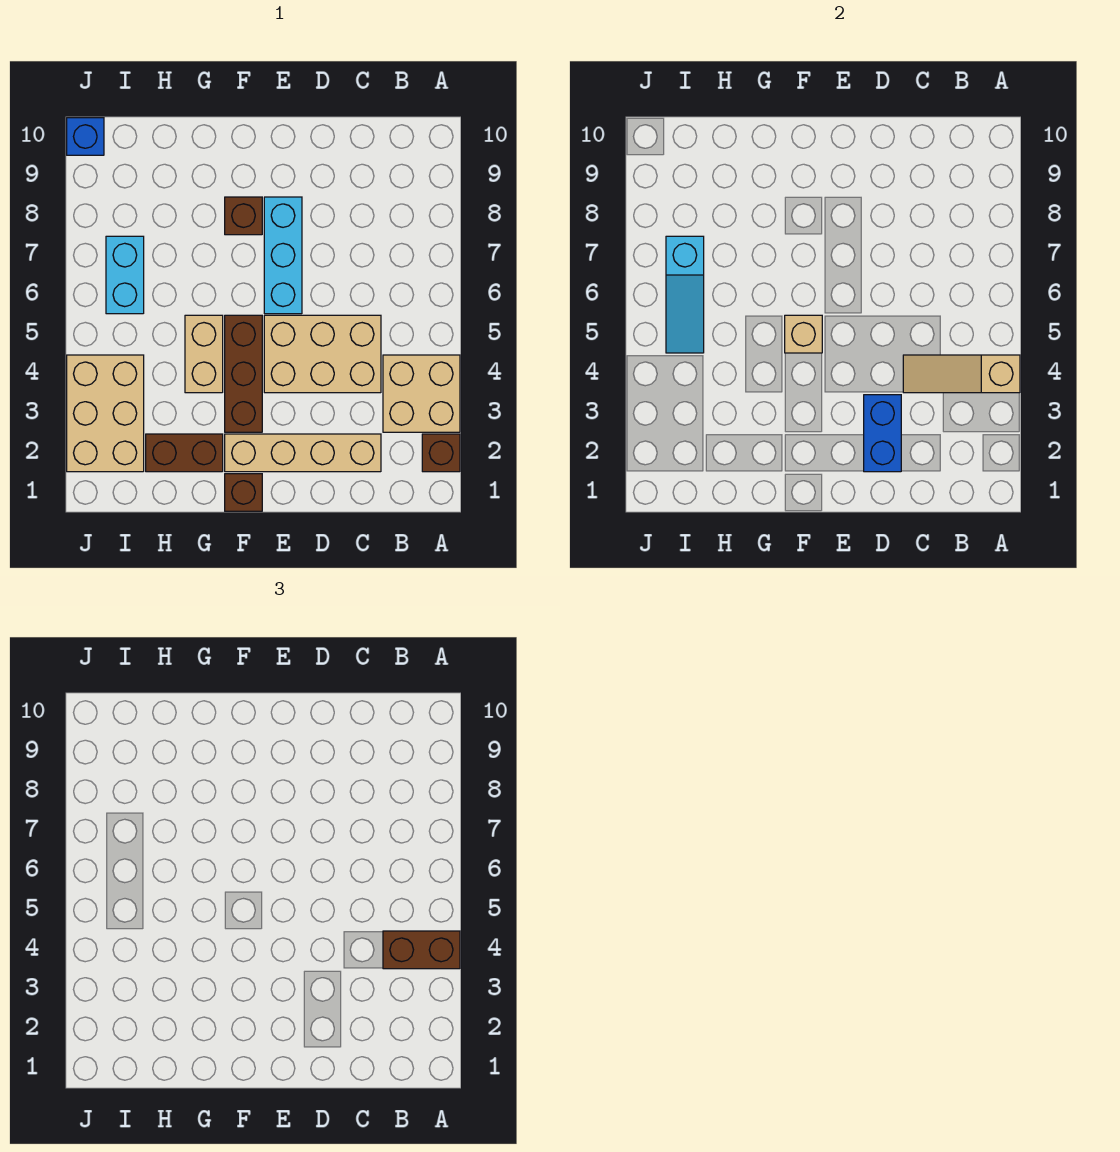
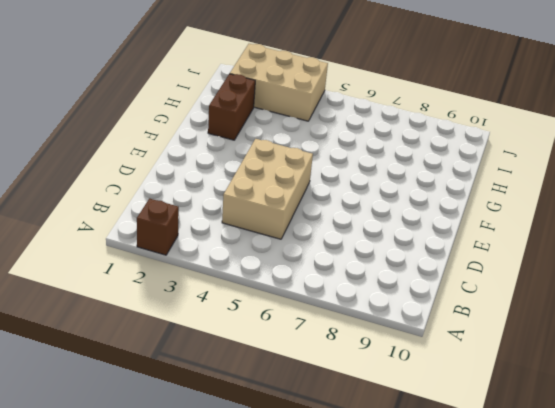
none -> tan brick A3:B4 level 1
none -> tan brick C2:F2 level 1
none -> cyan brick E6:E8 level 1

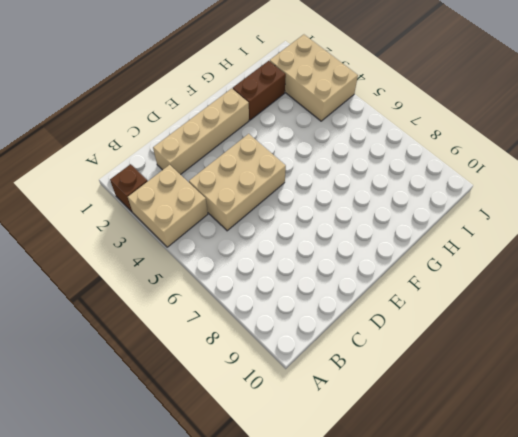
none -> cyan brick E6:E8 level 1
none -> brown brick F1 level 1
none -> brown brick F3:F5 level 1

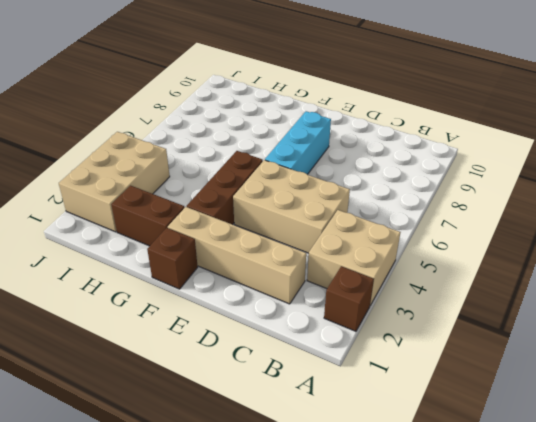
none -> brown brick F8 level 1
none -> tan brick G4:G5 level 1
none -> cyan brick I6:I7 level 1

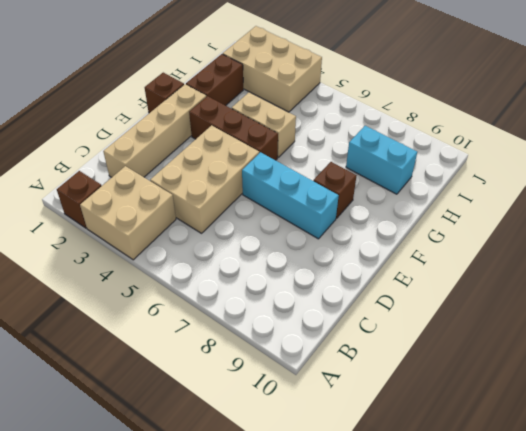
cyan brick H8:H9 level 1 -> cyan brick I6:I7 level 1
none -> blue brick J10 level 1
none -> tan slope A4:C4 level 2 top A
none -> blue brick D2:D3 level 2

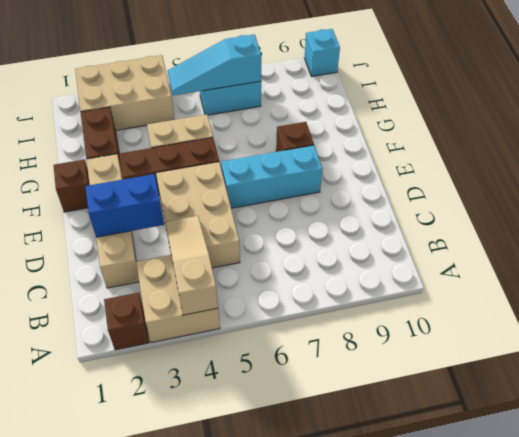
cyan brick J10 level 1 -> blue brick J10 level 1
none -> tan brick F5 level 2
none -> brown brick A4:B4 level 3

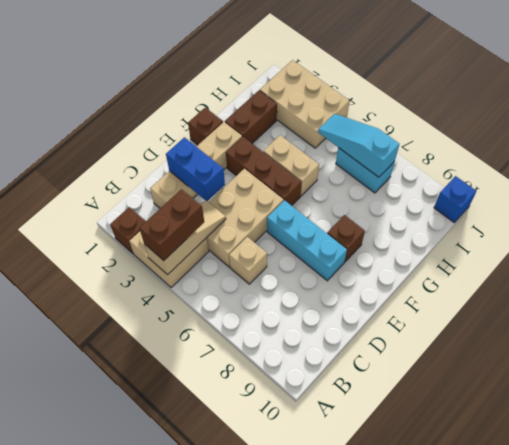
tan brick C6 level 1 -> tan brick F5 level 2

